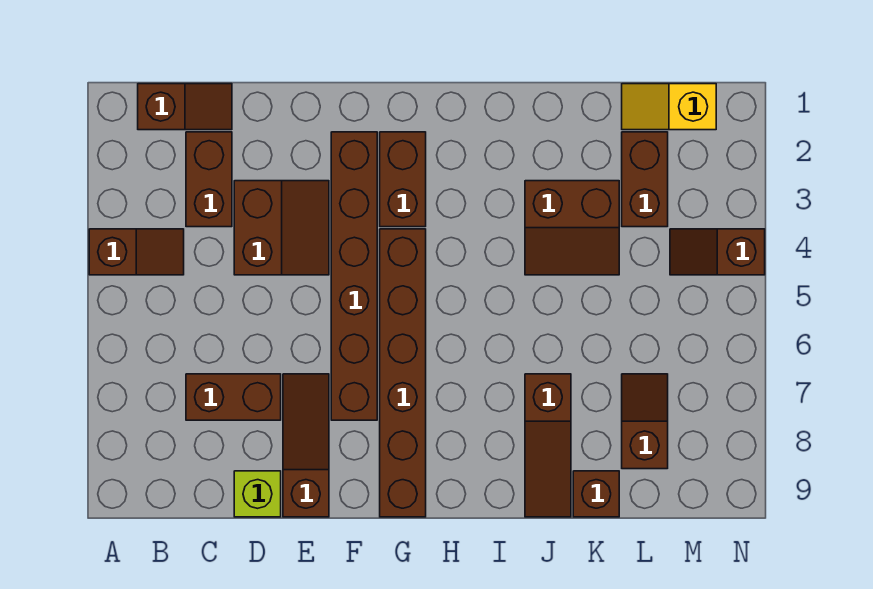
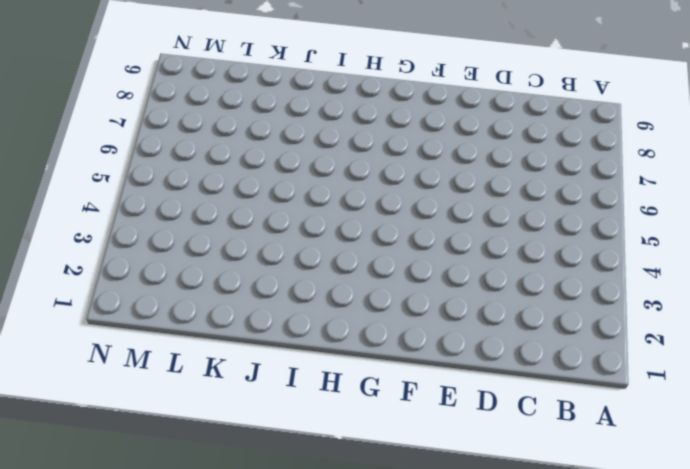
none -> brown slope A4:B4 level 1 top A
none -> brown slope B1:C1 level 1 top B
none -> brown brick C2:C3 level 1

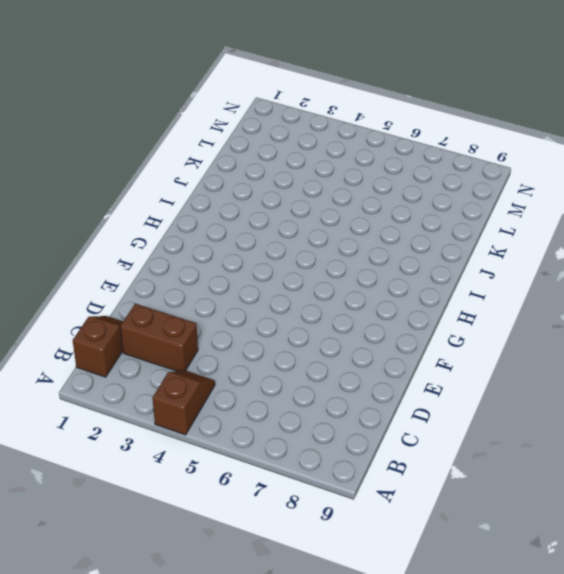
none -> brown brick C7:D7 level 1
none -> brown slope D3:E4 level 1 top D
none -> lime brick D9 level 1

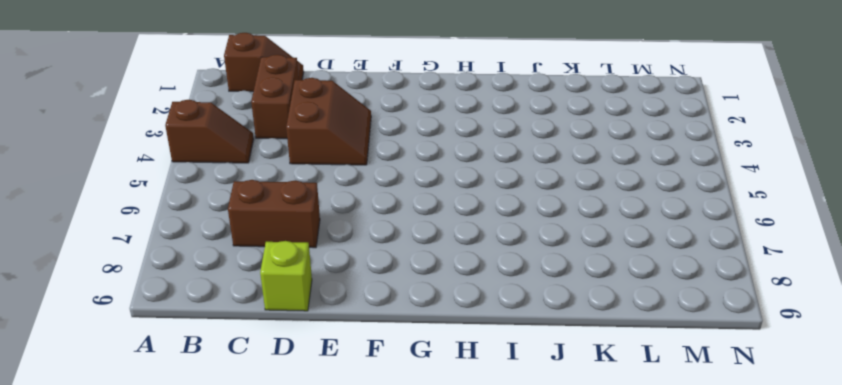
none -> brown slope E7:E9 level 1 top 9
none -> brown brick F2:F7 level 1
none -> brown brick G2:G3 level 1

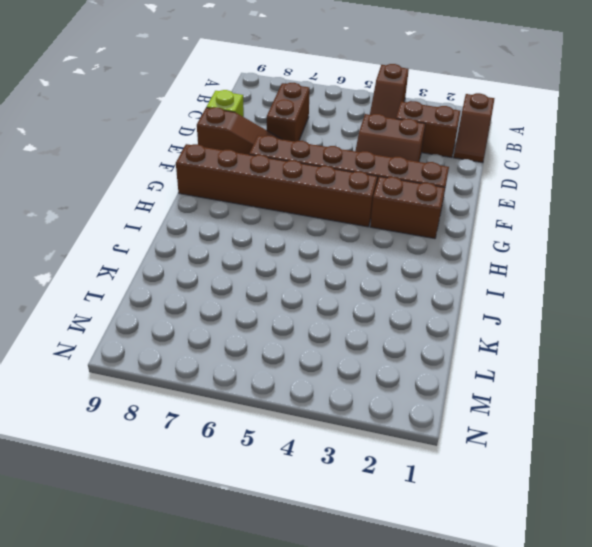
none -> brown slope J3:K4 level 1 top 3
none -> brown slope J7:J9 level 1 top 7
none -> brown brick K9 level 1

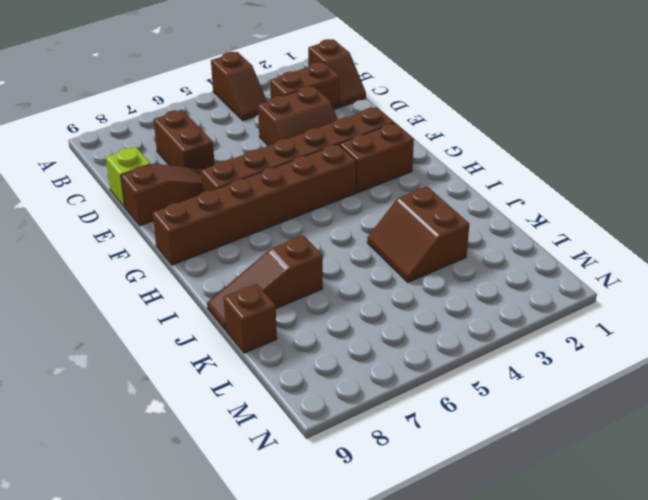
none -> yellow slope L1:M1 level 1 top M
none -> brown brick L2:L3 level 1
none -> brown slope L7:L8 level 1 top 8

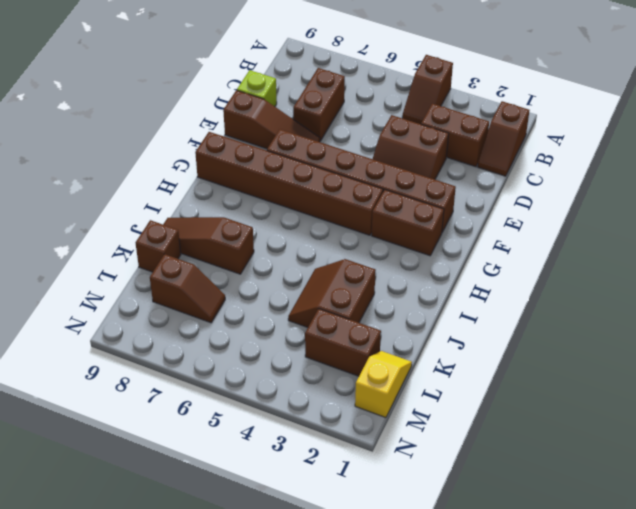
none -> brown slope M4:N4 level 1 top N

